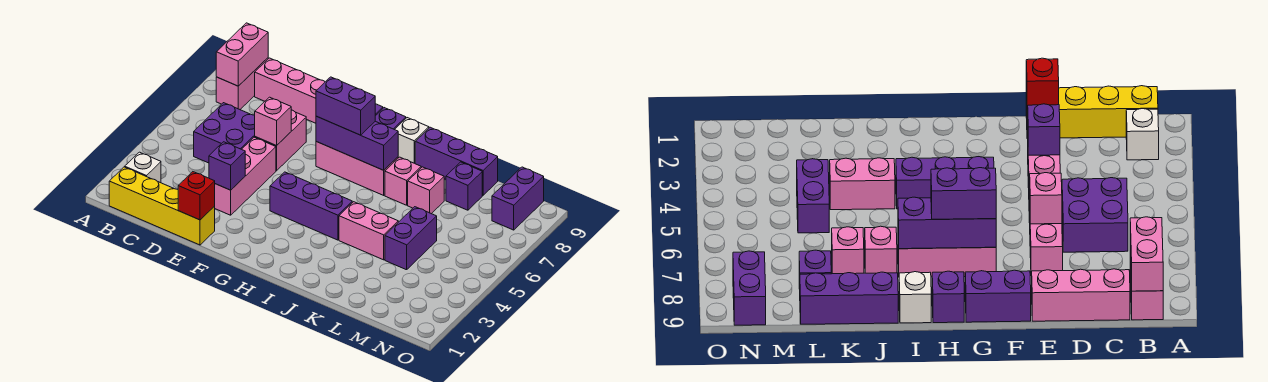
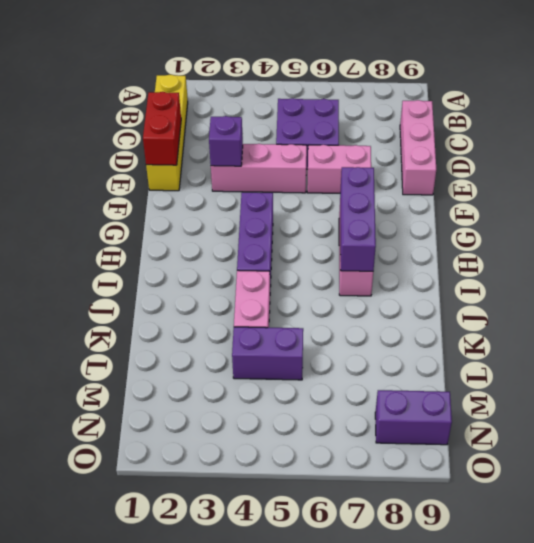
red brick D1:E1 level 2 -> red brick E1 level 2
none -> white brick B2 level 1
none -> pink brick B8:B9 level 1
none -> purple brick F9:G9 level 1

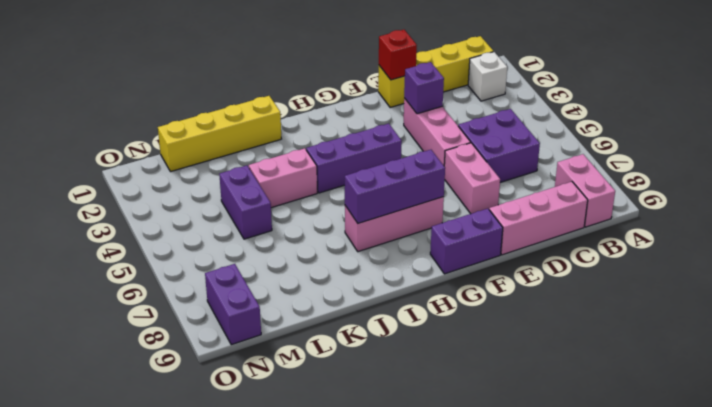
yellow brick J1:M1 level 1 -> none
none -> purple brick H9 level 1
none -> white brick I9 level 1
none -> pink brick J7 level 1

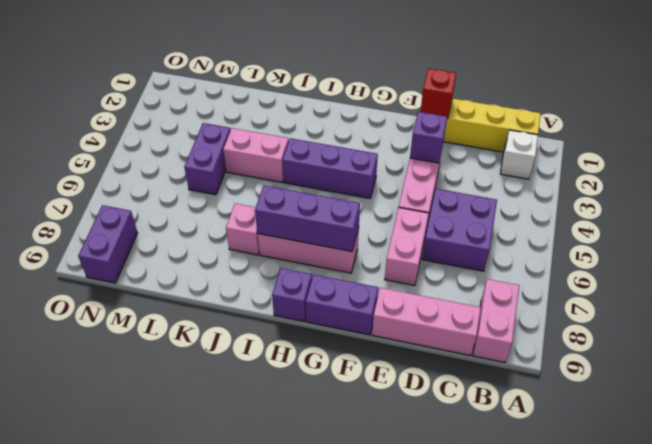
none -> white brick I9 level 1
none -> purple brick J9:L9 level 1
none -> pink brick K7 level 1

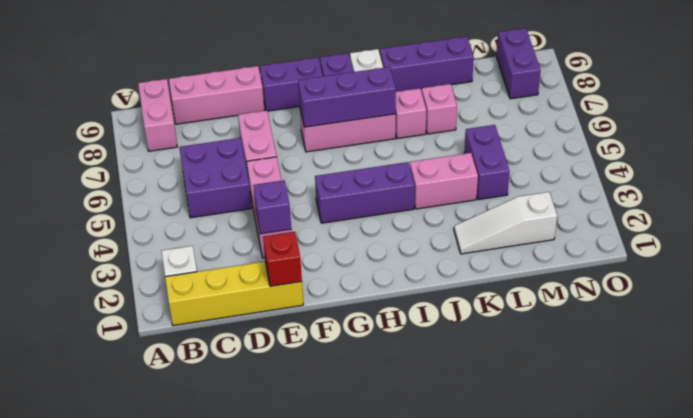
white slope K2:M2 level 1 top M -> none
none -> purple brick L8 level 1
none -> pink brick B8:B9 level 2
none -> pink brick E6 level 2

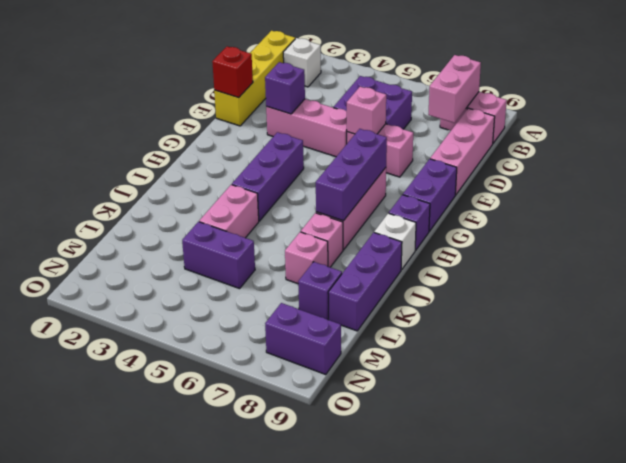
pink brick B8:C8 level 2 -> pink brick B8:B9 level 2
none -> purple brick G7:H7 level 3

